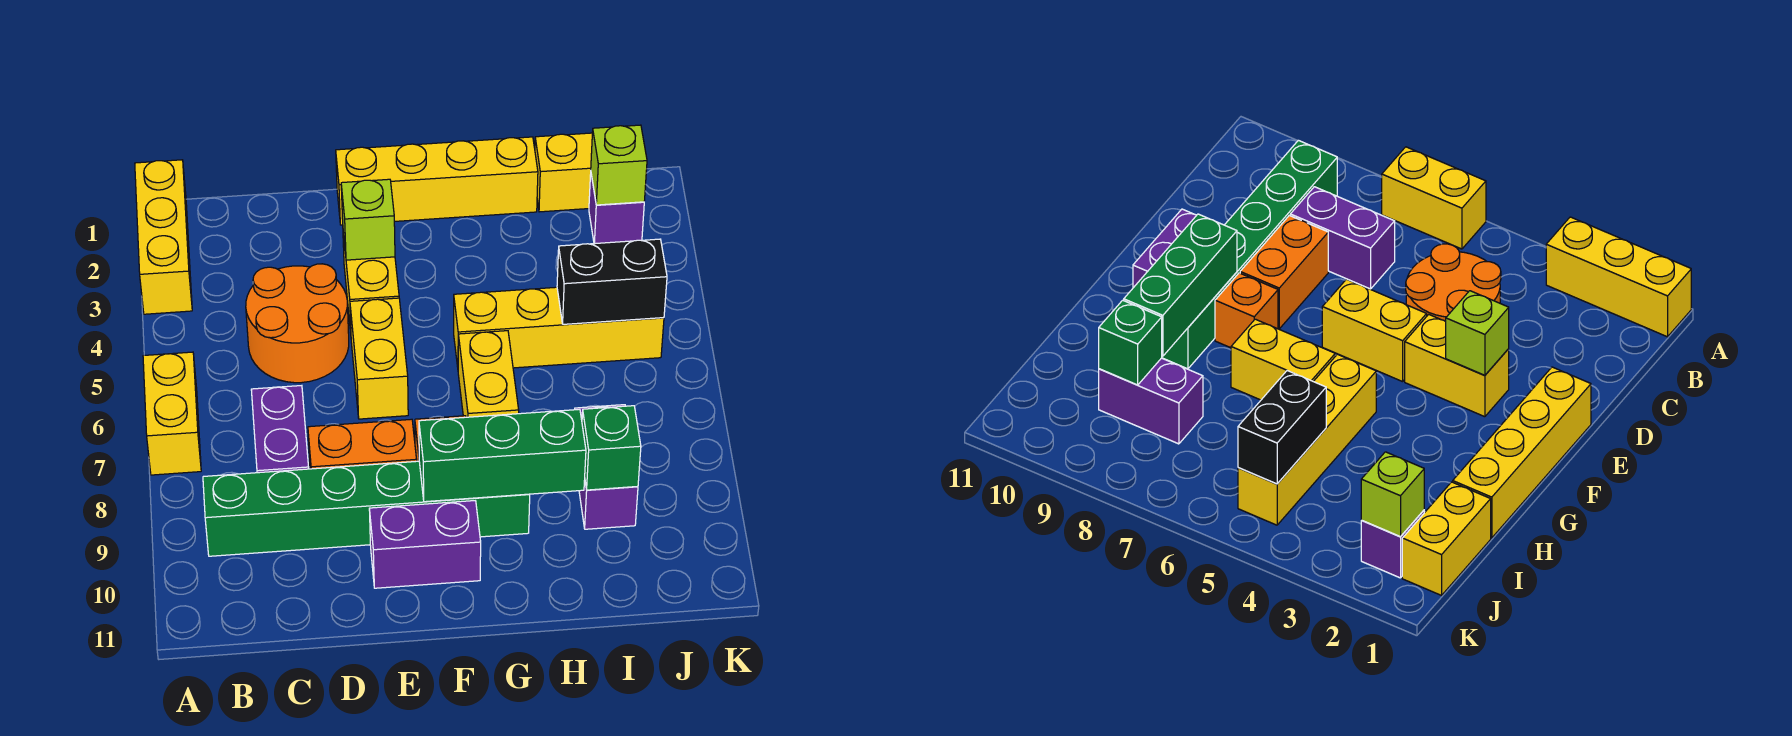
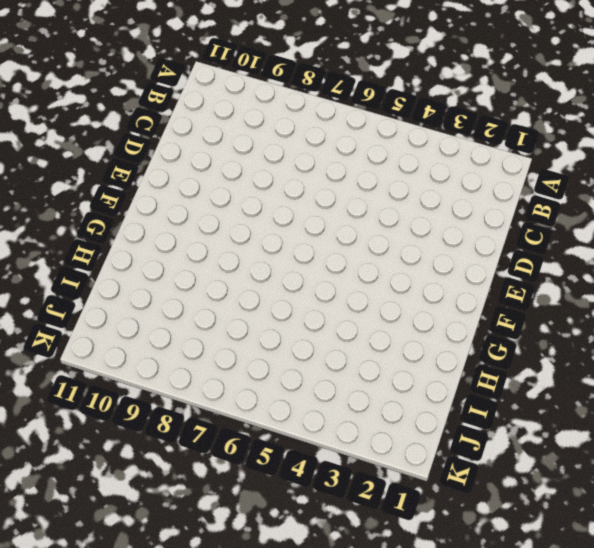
none -> yellow brick A1:A3 level 1
none -> yellow brick A6:A7 level 1
none -> green brick B9:G9 level 1

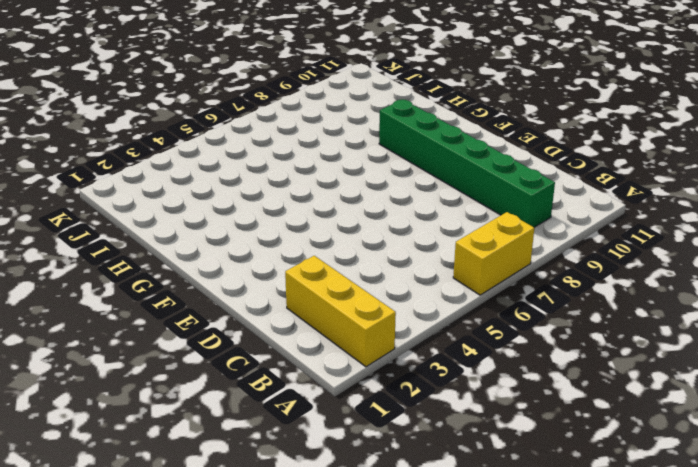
yellow brick A2:C2 level 1 -> yellow brick A1:A3 level 1
none -> orange round brick C4:D5 level 1
none -> purple brick C7:C8 level 1
none -> orange brick D8:E8 level 1

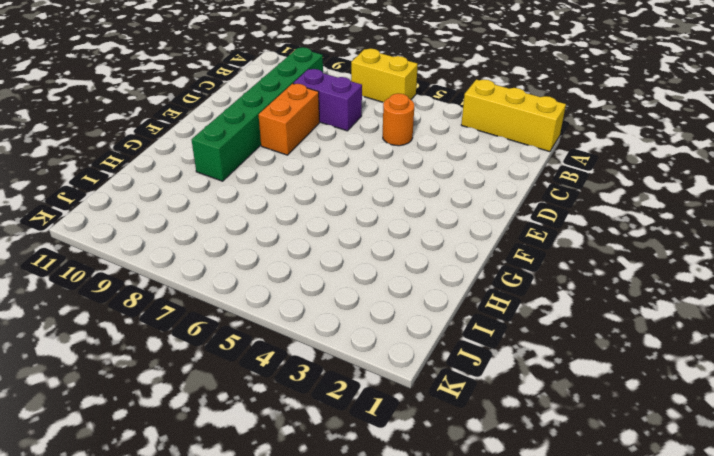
orange round brick C5 level 1 -> orange round brick C4:D5 level 1
none -> yellow brick E1:H1 level 1
none -> yellow brick E3:E4 level 1
none -> yellow brick E5:E6 level 1

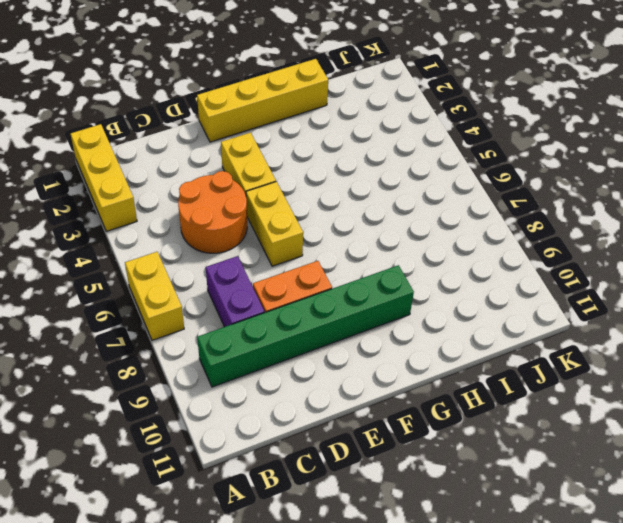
none -> purple brick E10:F10 level 1
none -> orange brick F8 level 1
none -> yellow brick G5:J5 level 1

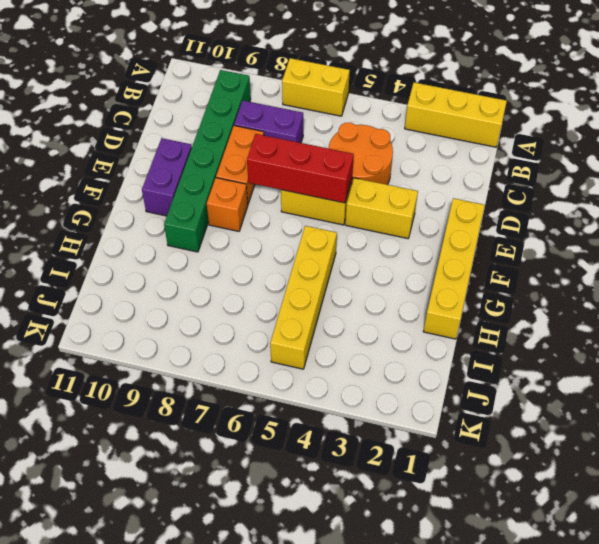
red brick E5:E7 level 2 -> none
none -> yellow brick G6:G7 level 1
none -> yellow brick I1:J1 level 1
none -> purple brick I8:I9 level 1

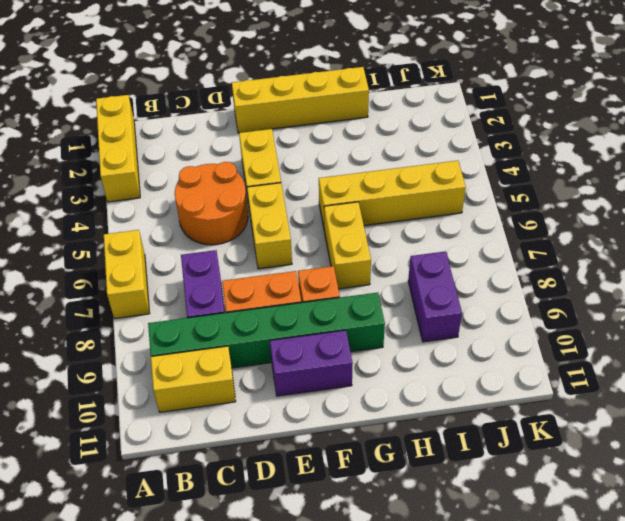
yellow brick B10:C10 level 1 -> yellow brick I1:J1 level 1
none -> purple brick J2 level 1
none -> lime brick E3 level 2
none -> green brick F9:H9 level 2

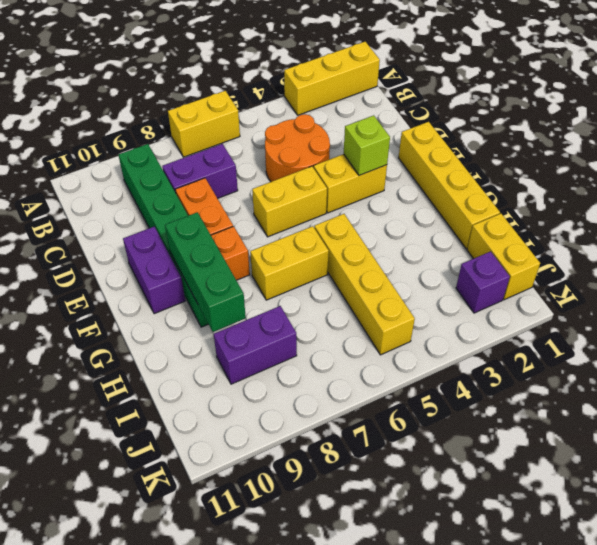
none -> black brick I5:J5 level 2
none -> green brick I9 level 2
none -> lime brick J2 level 2

